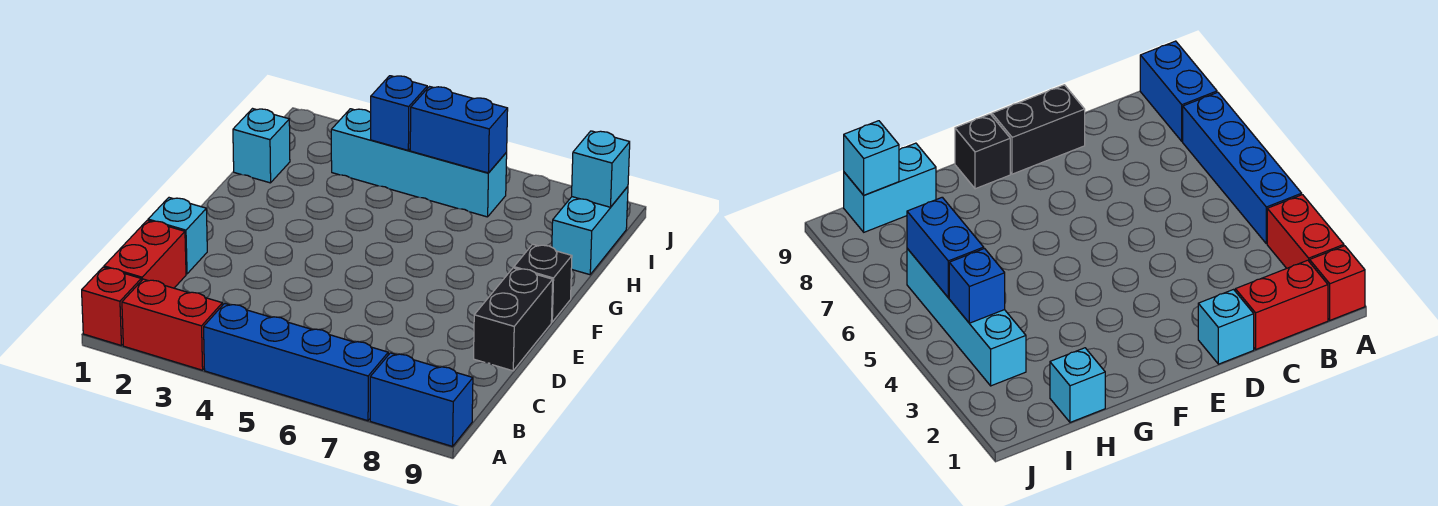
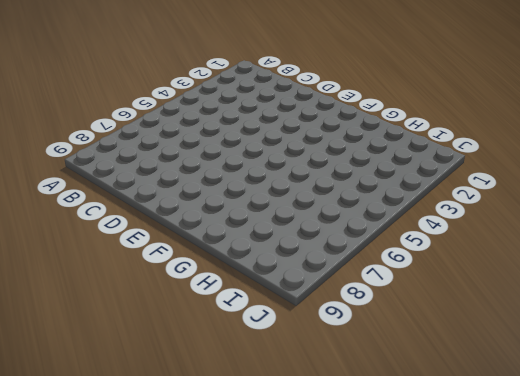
none -> red brick A1 level 1
none -> red brick A2:A3 level 1
none -> blue brick A4:A7 level 1

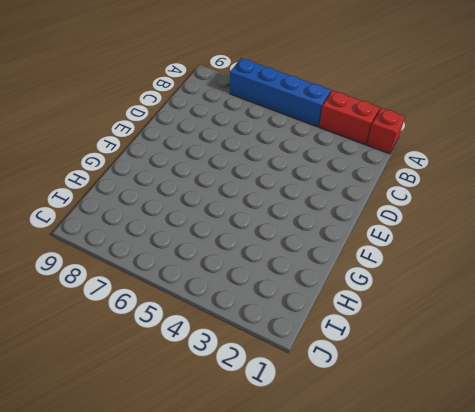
none -> blue brick A8:A9 level 1
none -> red brick B1:C1 level 1
none -> cyan brick D1 level 1

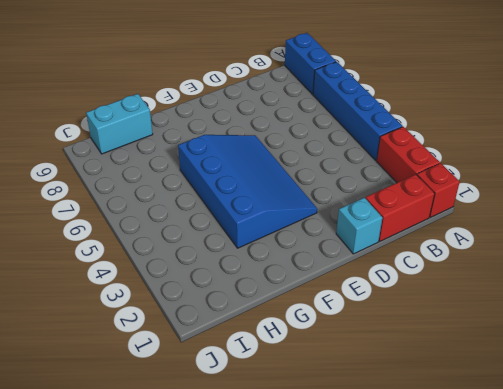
blue slope E3:G6 level 1 top G -> none
none -> black brick D9:E9 level 1
none -> black brick F9 level 1
none -> cyan brick H1 level 1

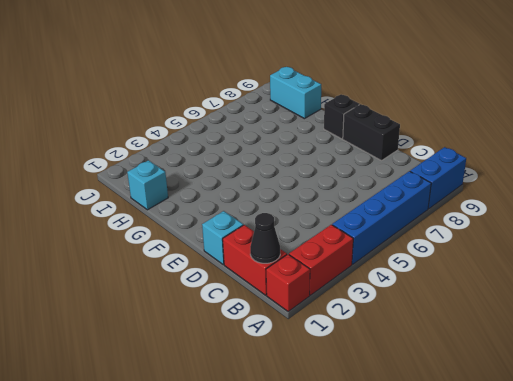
black cone B1 level 2 -> none
none -> cyan brick I3:I6 level 1
none -> blue brick I4 level 2
none -> blue brick I5:I6 level 2

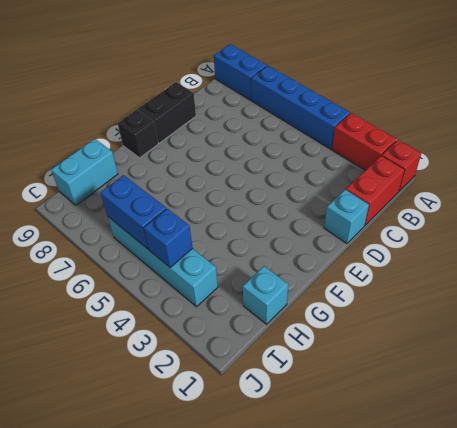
none -> cyan brick I9 level 2

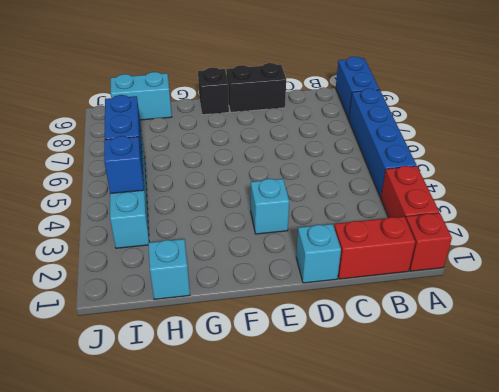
cyan brick E3 level 1 -> cyan brick I9 level 2

